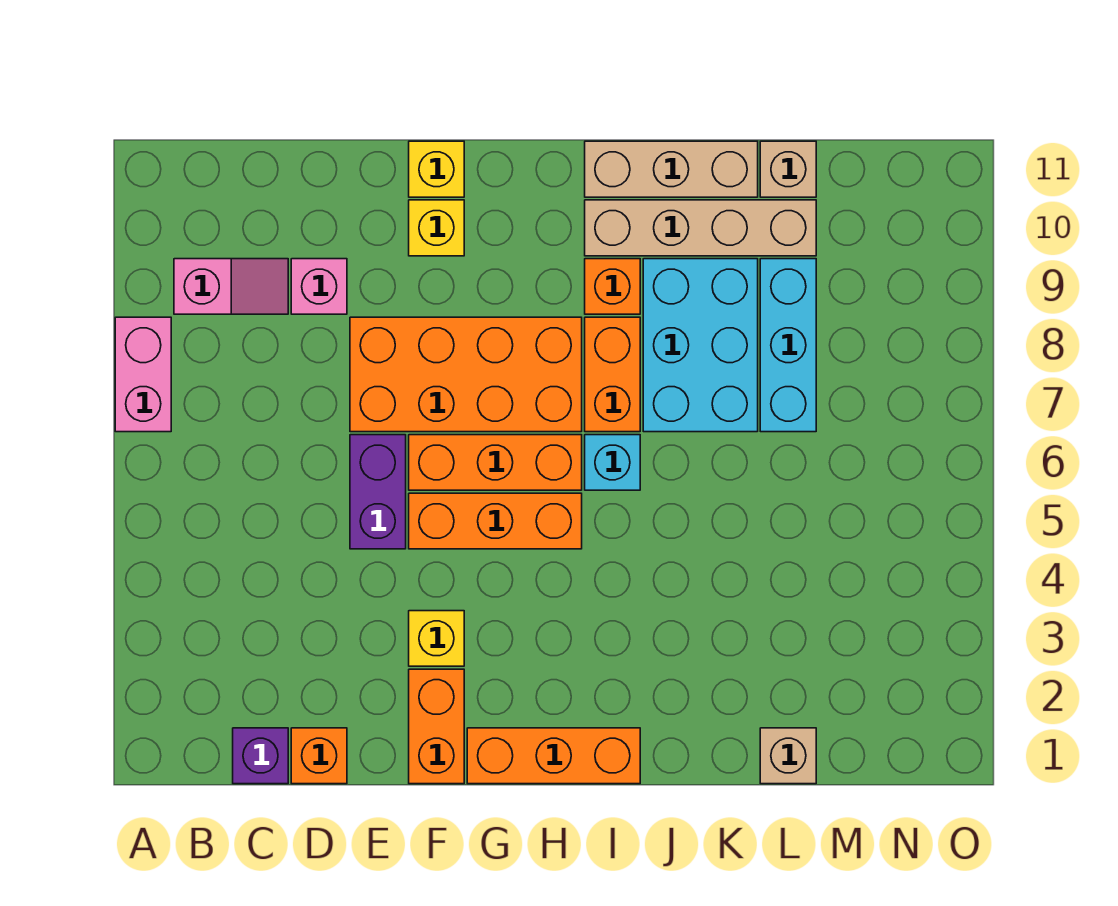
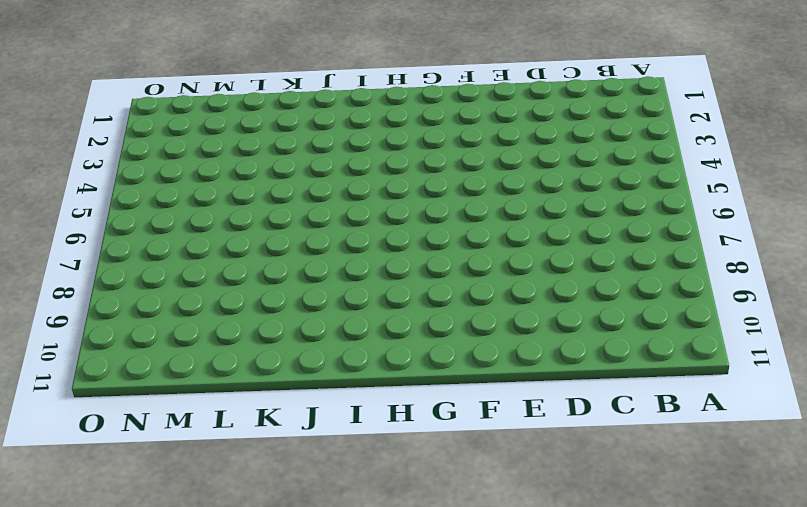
none -> pink brick A7:A8 level 1
none -> pink slope B9:C9 level 1 top B
none -> purple brick C1 level 1

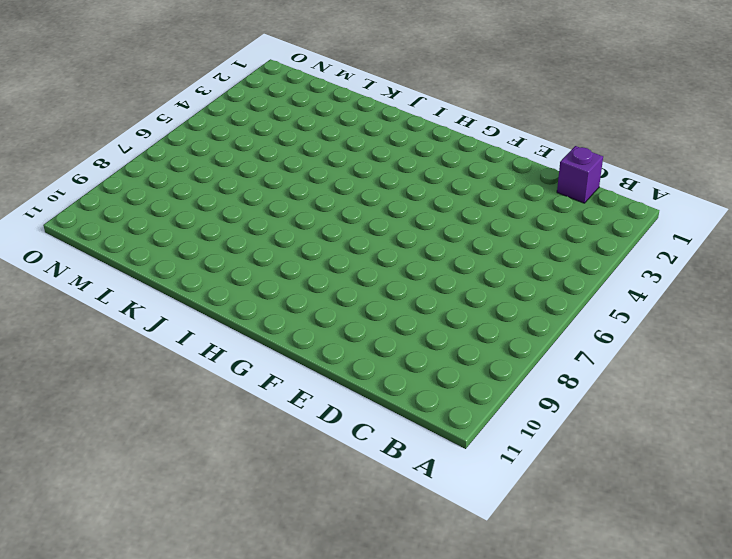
none -> pink brick A7:A8 level 1
none -> pink slope B9:C9 level 1 top B
none -> orange brick D1 level 1

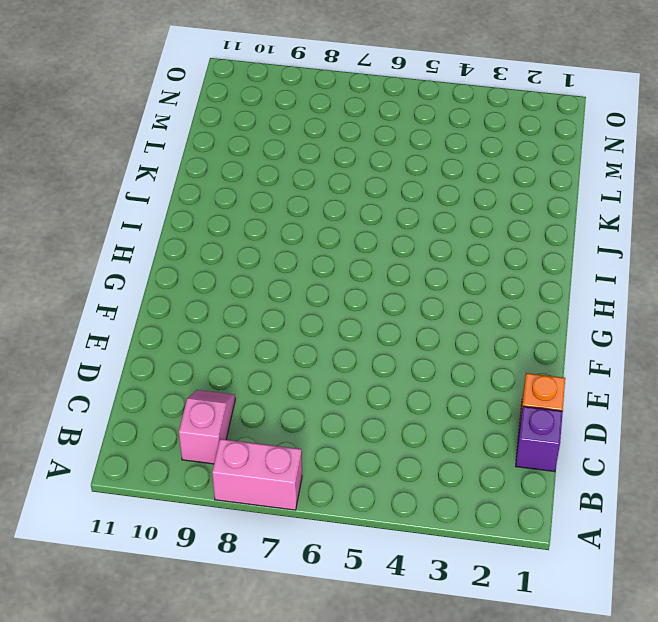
none -> pink brick D9 level 1
none -> purple brick E5:E6 level 1
none -> orange brick E7:H8 level 1

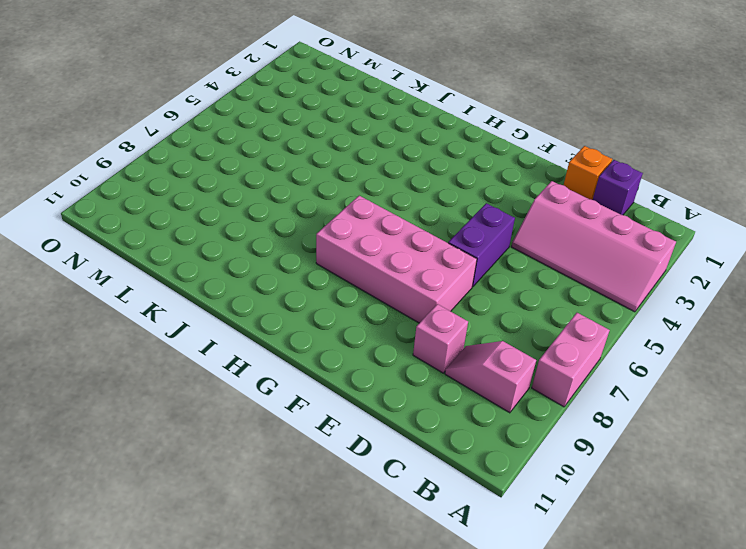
pink slope A3:D4 level 1 top 3 -> none
pink brick E7:H8 level 1 -> orange brick E7:H8 level 1
none -> orange brick F1:F2 level 1
none -> yellow brick F3 level 1
none -> orange brick F5:H5 level 1

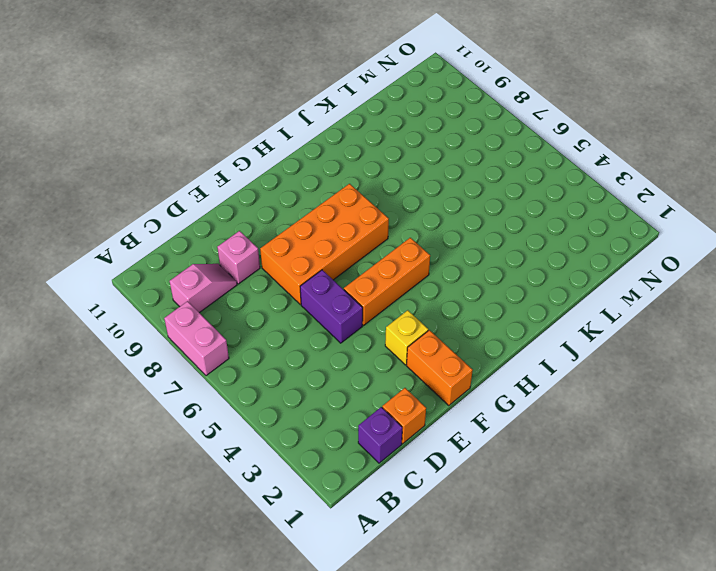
none -> orange brick F6:H6 level 1
none -> yellow brick F10 level 1
none -> yellow brick F11 level 1

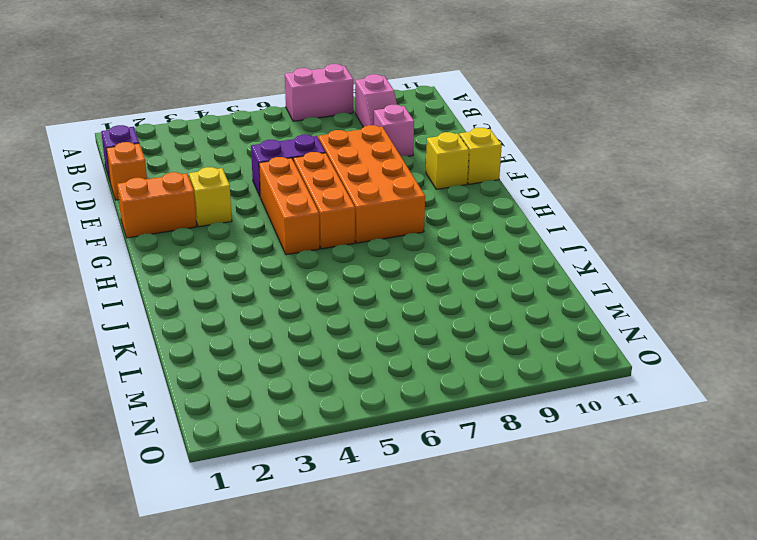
none -> orange brick G1:I1 level 1
none -> cyan brick I6 level 1
none -> orange brick I7:I8 level 1

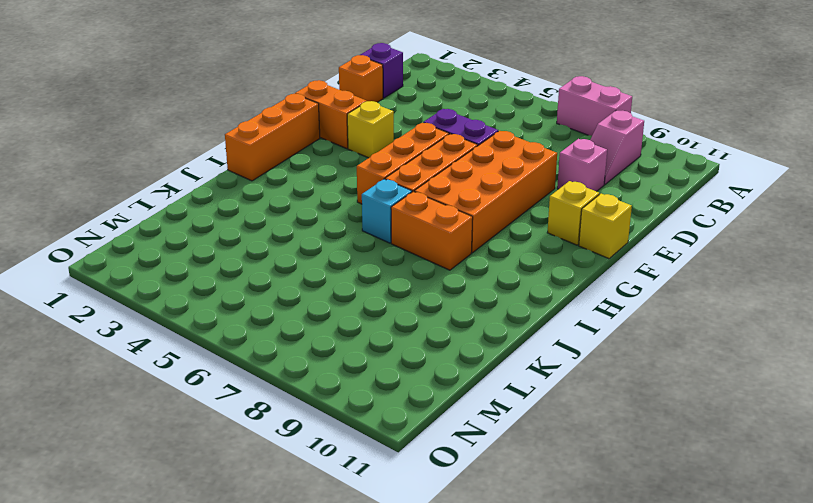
none -> orange brick I9 level 1
none -> tan brick I10:L10 level 1
none -> tan brick I11:K11 level 1

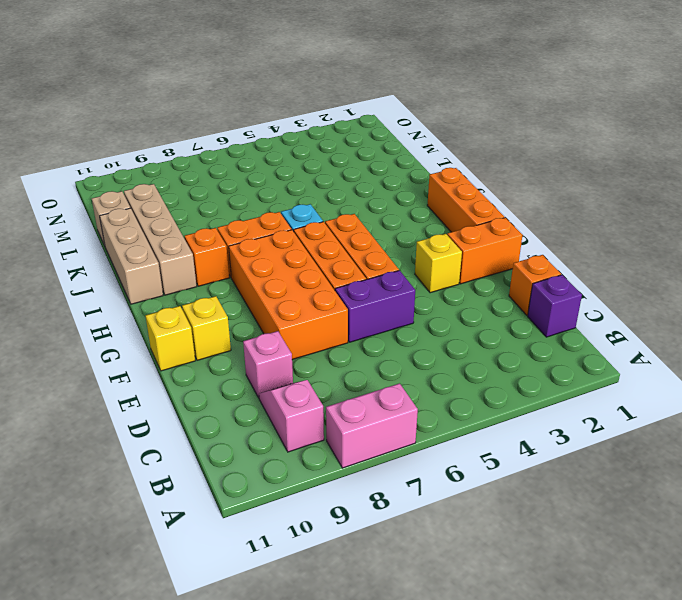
none -> cyan brick J7:K9 level 1
none -> tan brick L1 level 1
none -> cyan brick L7:L9 level 1

